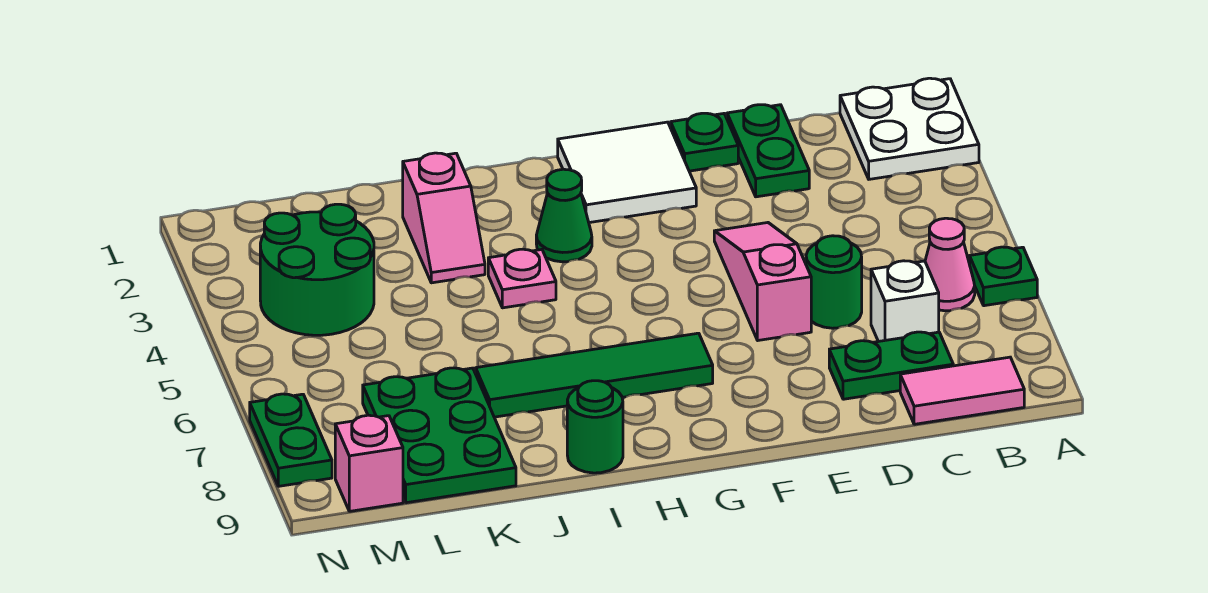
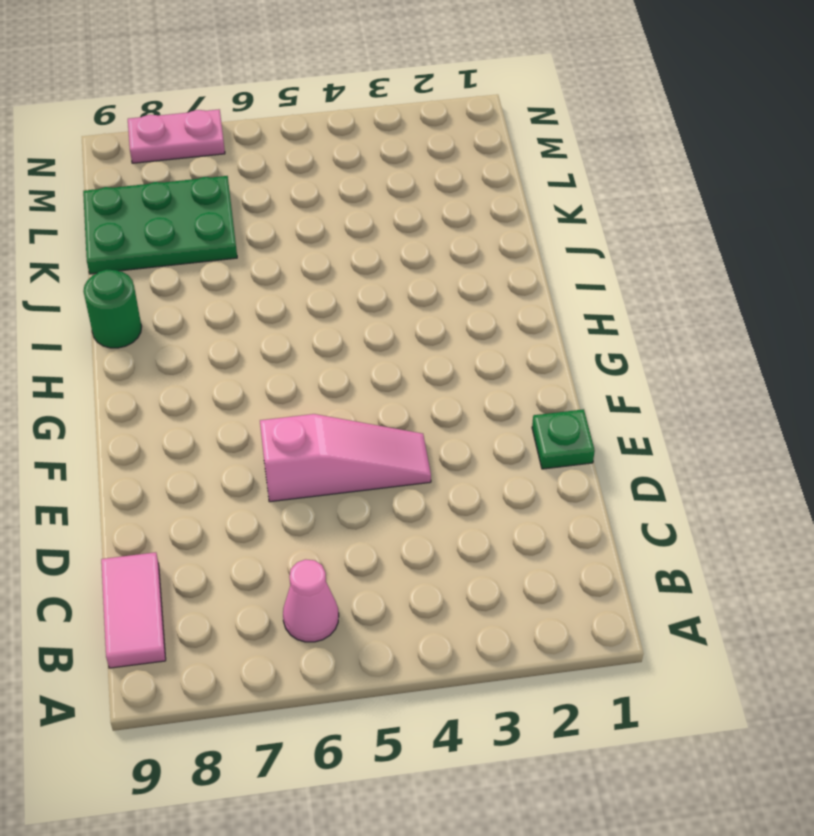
pink plate N7:N8 level 1 -> green plate N7:N8 level 1
none -> white plate A1:B2 level 1
none -> green plate A6 level 1
none -> white brick C7 level 1

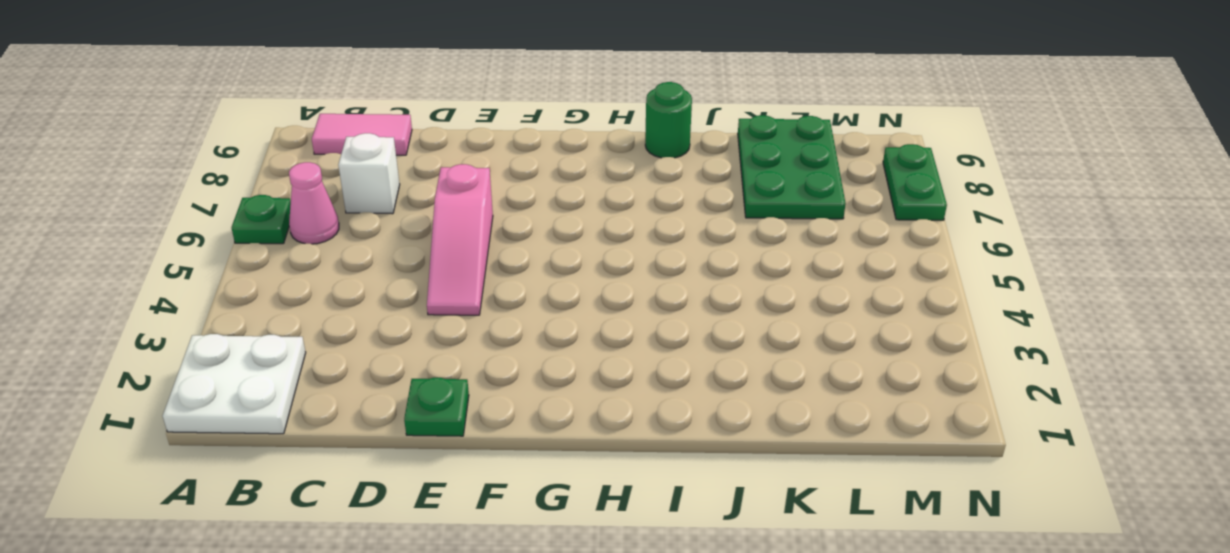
none -> green plate C8:D8 level 1
none -> green plate D1:D2 level 1
none -> green round brick D6 level 1

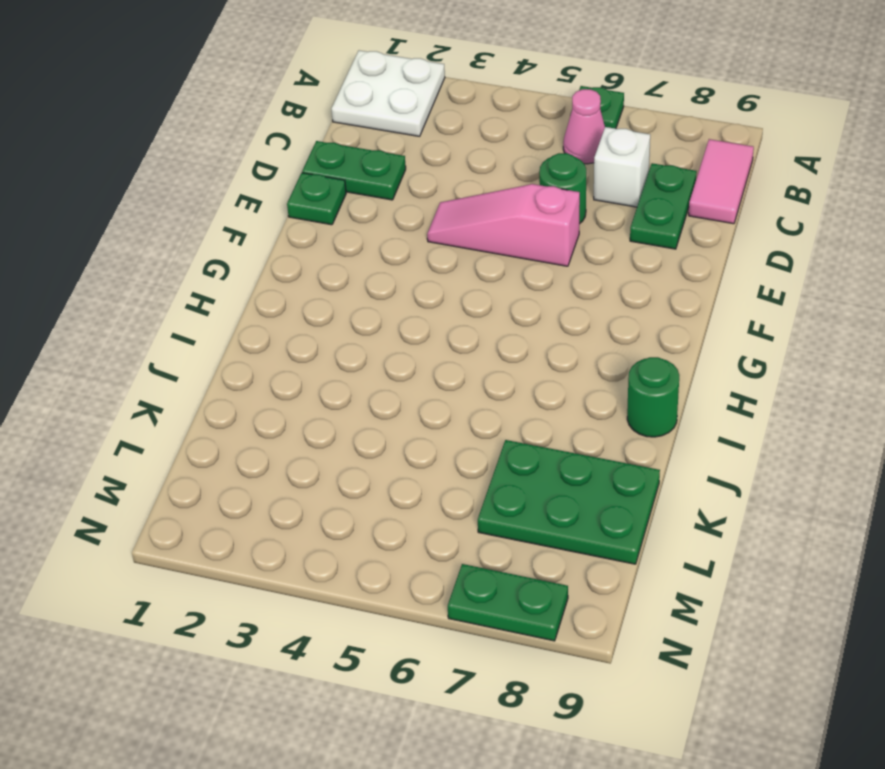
none -> white tile F1:G2 level 1
none -> green tile G7:J7 level 1
none -> green cone H3 level 1

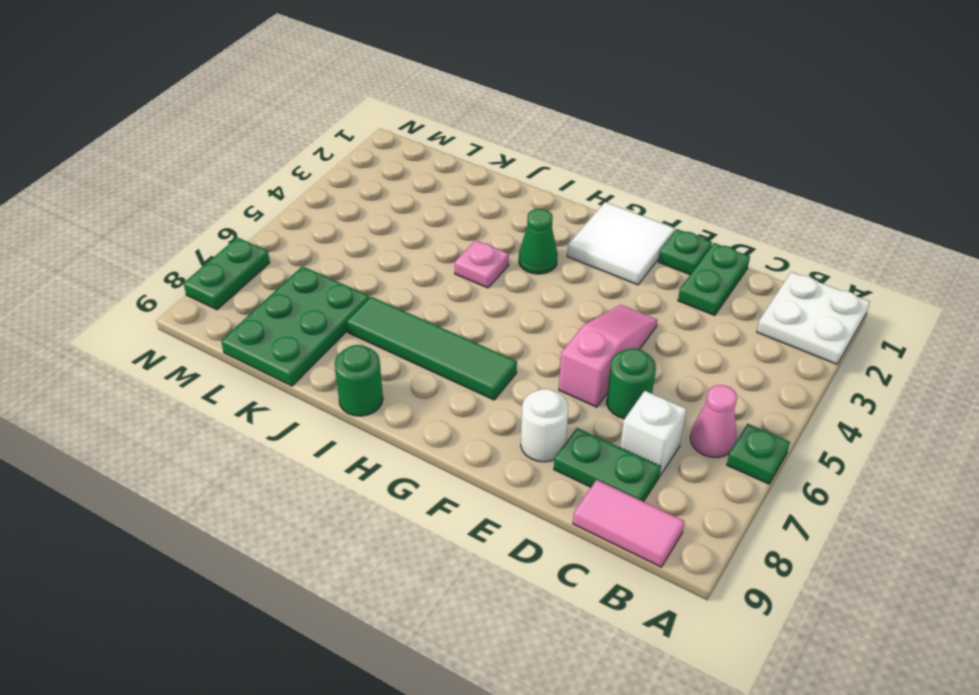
white round brick E8 level 1 -> none
none -> pink slope J2:J3 level 1 top 2
none -> green round brick L3:M4 level 1
none -> pink brick M9 level 1

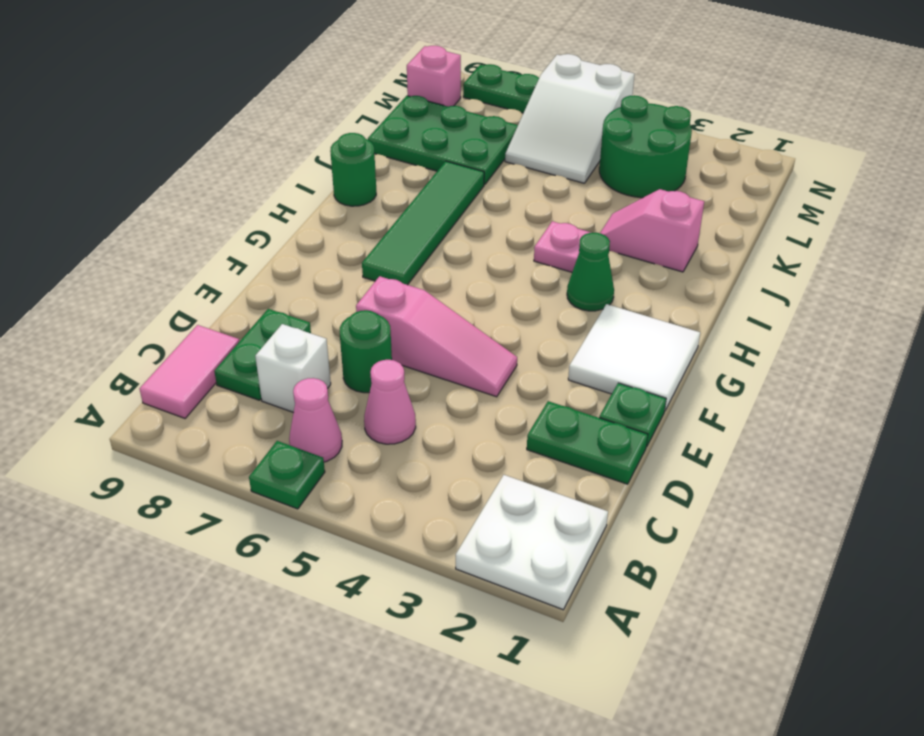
pink cone C5 level 1 -> none
white slope L5:N6 level 1 top N -> none

